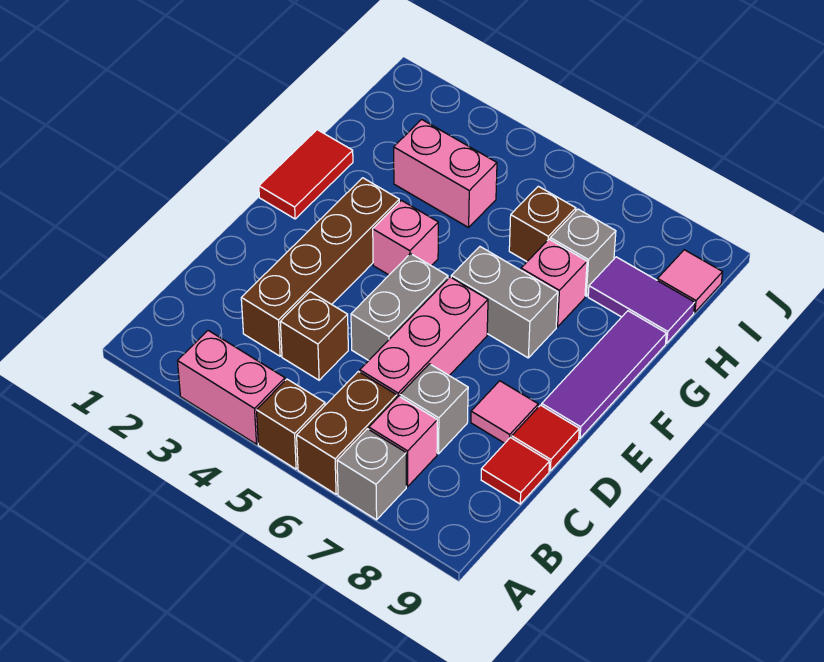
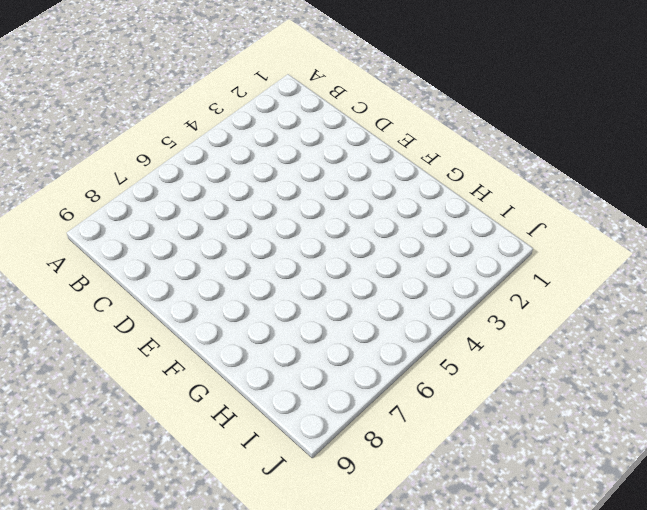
none -> pink brick A3:A4 level 1
none -> brown brick A5 level 1
none -> brown brick A6:B6 level 1

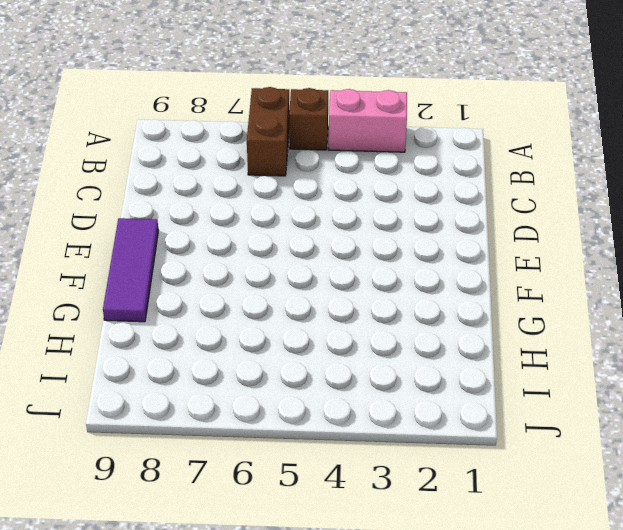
none -> grey brick A7 level 1
none -> pink brick B7 level 1
none -> brown brick C3:F3 level 1

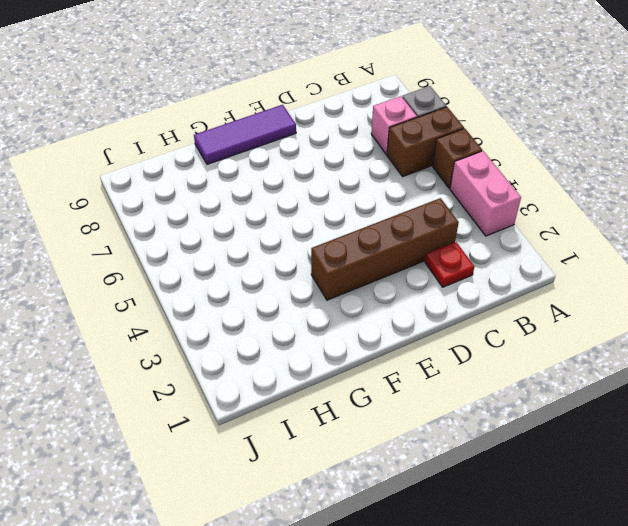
red plate C2 level 1 -> none
none -> brown brick C4 level 1
none -> pink brick C6:E6 level 1
none -> grey brick C7 level 1

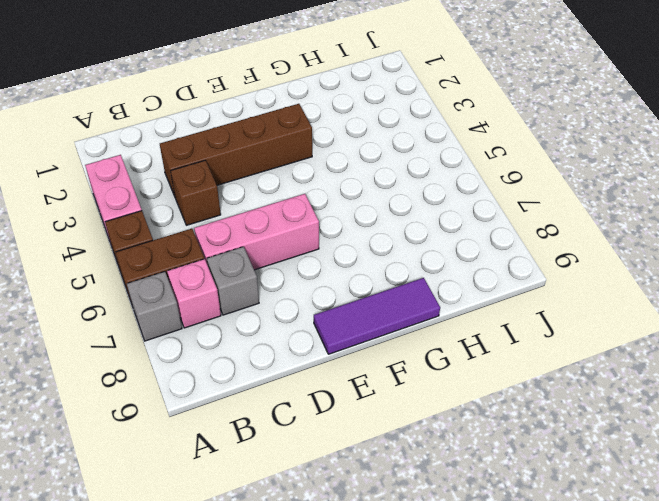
none -> red tile C9 level 1
none -> grey brick D5:E5 level 1
none -> pink tile D8 level 1

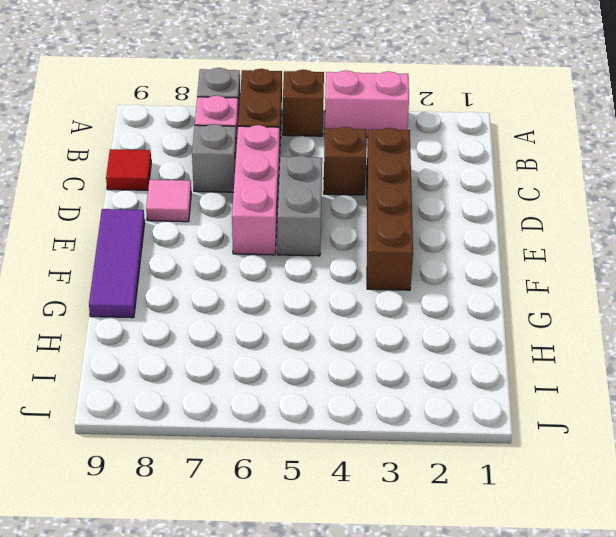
none -> red tile D9 level 1
none -> red tile F1:G1 level 1
none -> pink brick F4 level 1

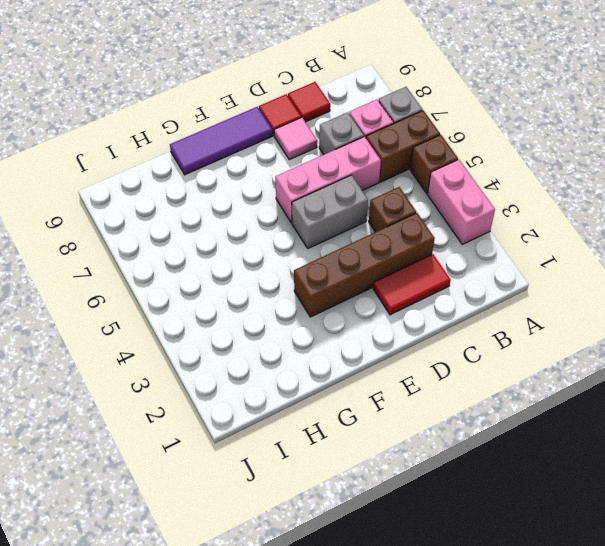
red tile C2:D2 level 1 -> red tile F1:G1 level 1
none -> pink brick F4 level 1
none -> grey brick F6:F7 level 1
none -> pink brick G7 level 1

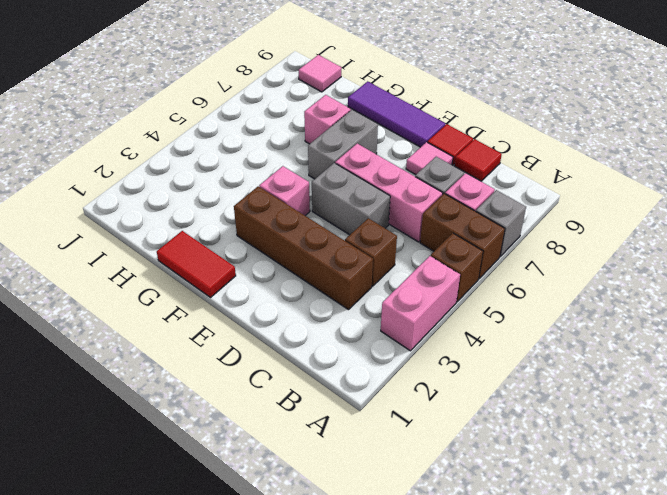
none -> pink brick H3:H4 level 1
none -> brown brick H6 level 1
none -> grey brick H7 level 1

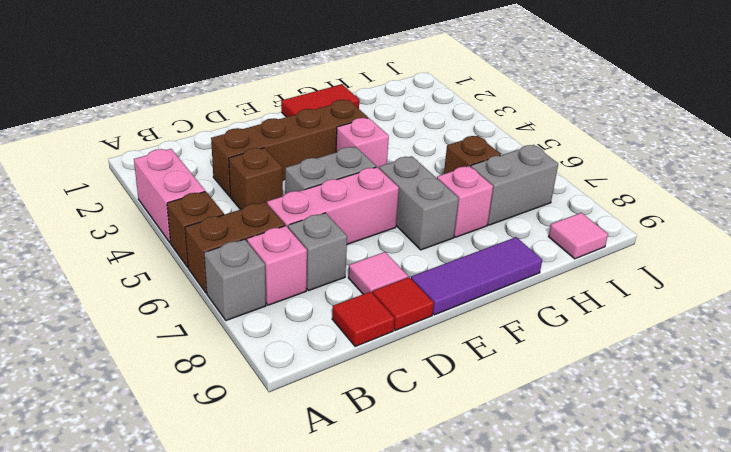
grey brick H7:I7 level 1 -> grey brick H7 level 1
none -> pink brick H3:H4 level 1
none -> purple tile H8:H9 level 1

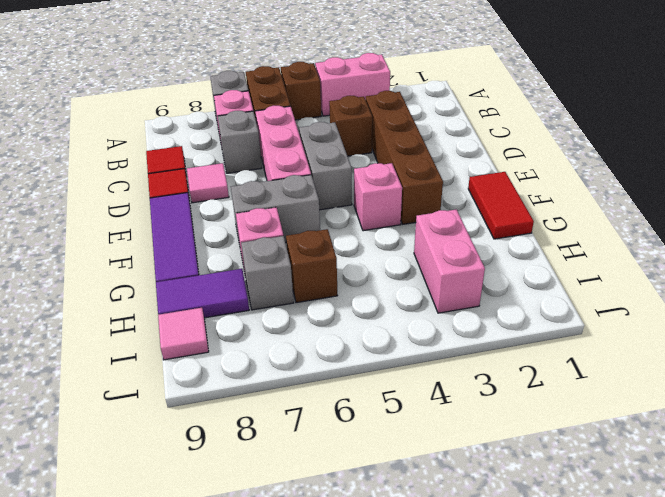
pink brick H3:I3 level 1 -> pink brick H3:H4 level 1

